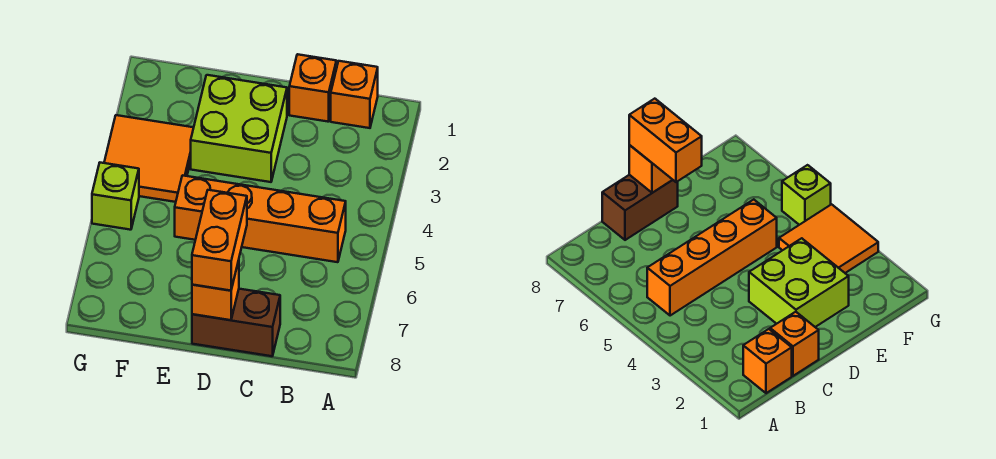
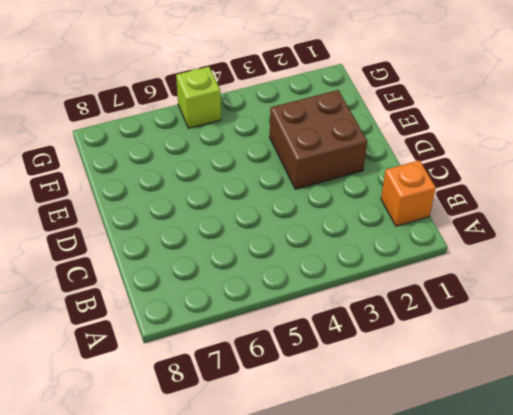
brown brick D2:E3 level 1 -> lime brick D2:E3 level 1
none -> orange brick B5:E5 level 1
none -> orange brick C1 level 1

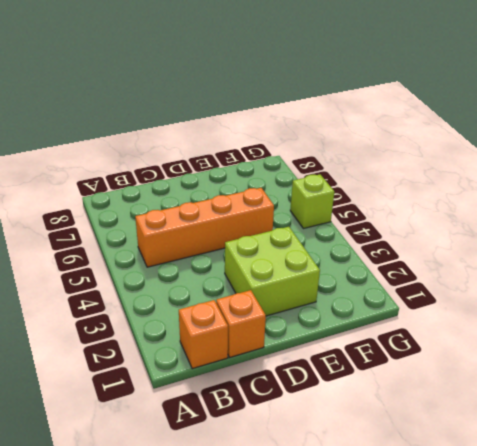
none -> brown brick C8:D8 level 1
none -> orange tile F3:G4 level 1

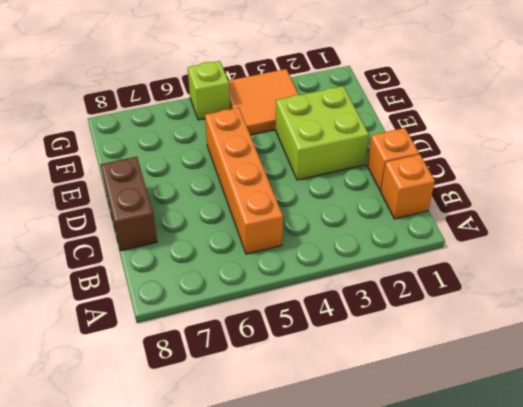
none -> orange brick D8 level 2
none -> orange brick D7:D8 level 3

